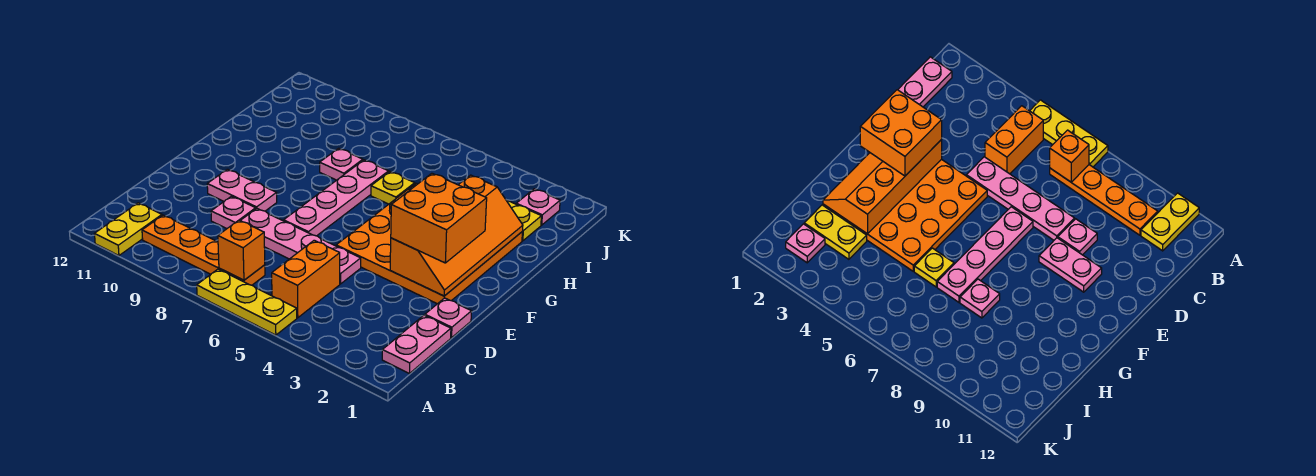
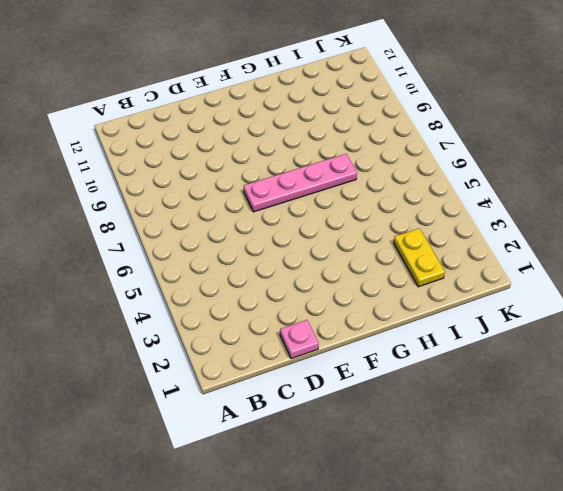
none -> yellow plate A5:A7 level 1
none -> yellow plate A11:B11 level 1
none -> pink plate B1:C1 level 1

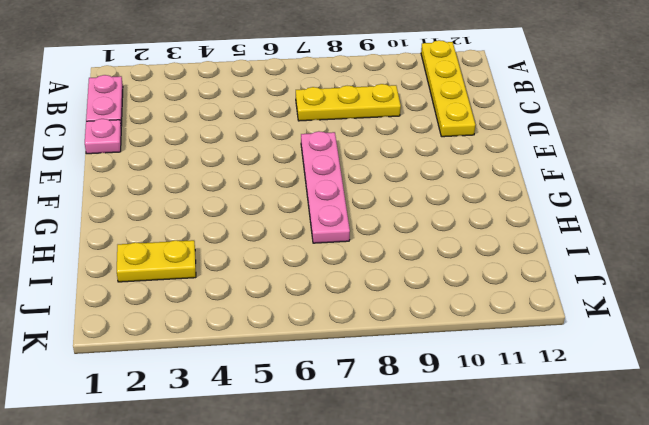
yellow plate A11:D11 level 1 -> yellow plate A11:B11 level 1
yellow plate C7:C9 level 1 -> yellow plate A5:A7 level 1
none -> orange brick B5:C5 level 1
none -> orange plate B7:B10 level 1
none -> pink plate D5:D8 level 1

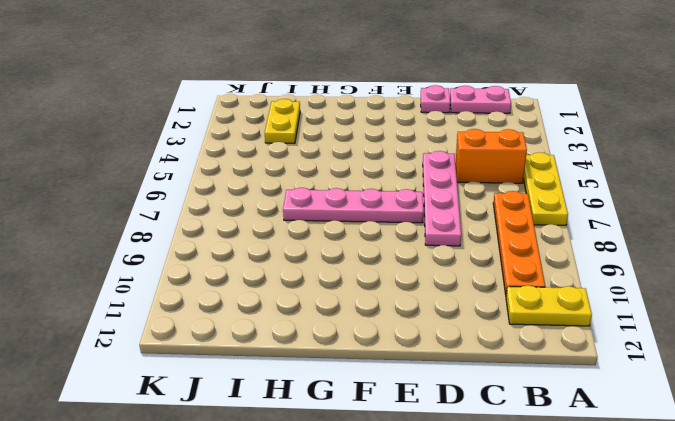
none -> pink plate D9 level 1
none -> orange plate E2:H5 level 1
none -> pink plate E9:E10 level 1

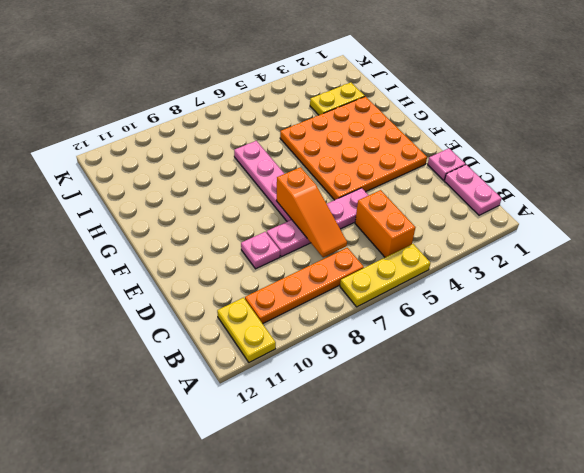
orange slope C7:E7 level 2 top E -> none
none -> pink plate E9:E10 level 1
none -> yellow plate H6 level 1
none -> pink plate H8 level 1

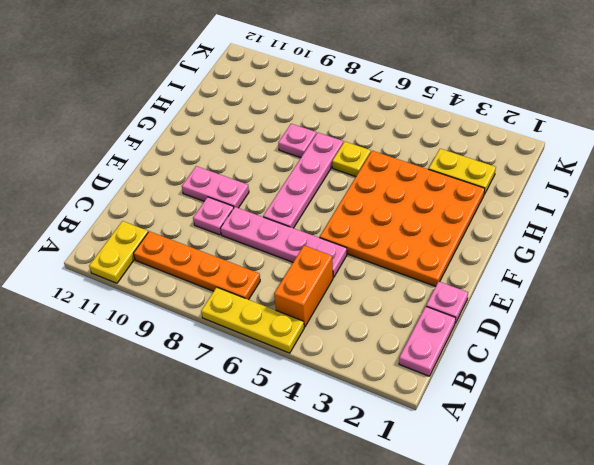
none -> pink plate J2 level 1
none -> orange brick B7 level 2
none -> orange slope E2:H3 level 2 top 3

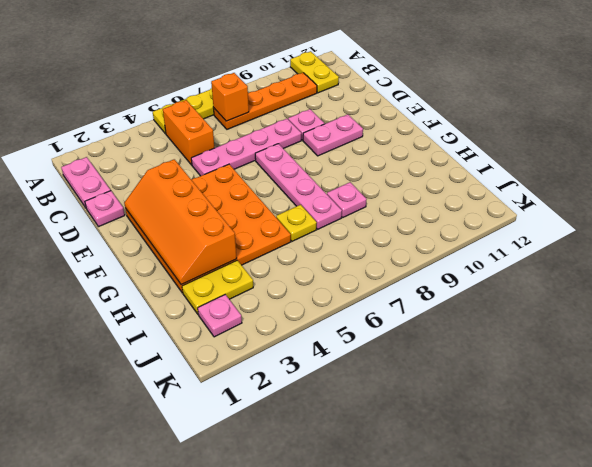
none -> orange brick E2:F3 level 3

